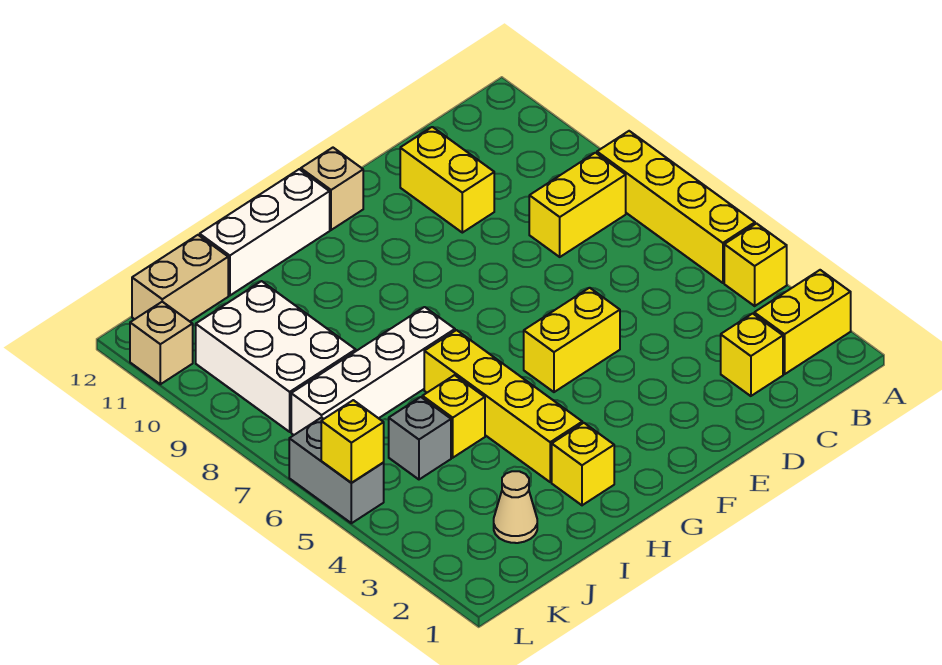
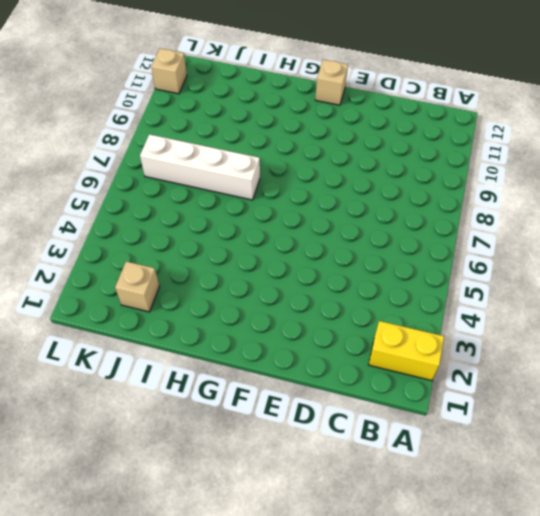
tan brick J2 level 1 -> tan cone J2 level 1
none -> yellow brick A4 level 1
none -> yellow brick A5:A8 level 1
none -> yellow brick B8:C8 level 1

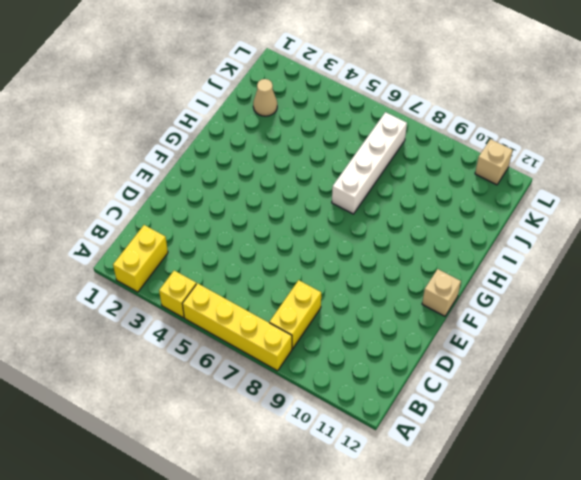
none -> yellow brick C2 level 1
none -> yellow brick D10:D11 level 1
none -> yellow brick E5:F5 level 1

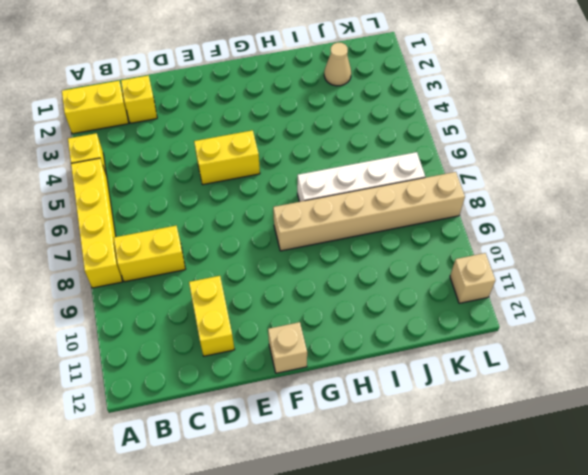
tan brick G8:L8 level 1 -> white brick J8:K10 level 1
none -> white brick G12:I12 level 1
none -> yellow brick H2 level 1
none -> yellow brick H3:H6 level 1

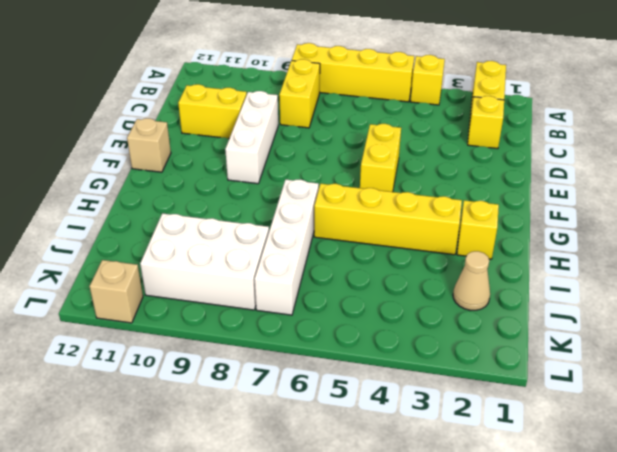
white brick D9:F9 level 1 -> white brick G12:I12 level 1
none -> yellow brick I5 level 1
none -> grey brick J5 level 1
none -> tan brick J12:K12 level 1

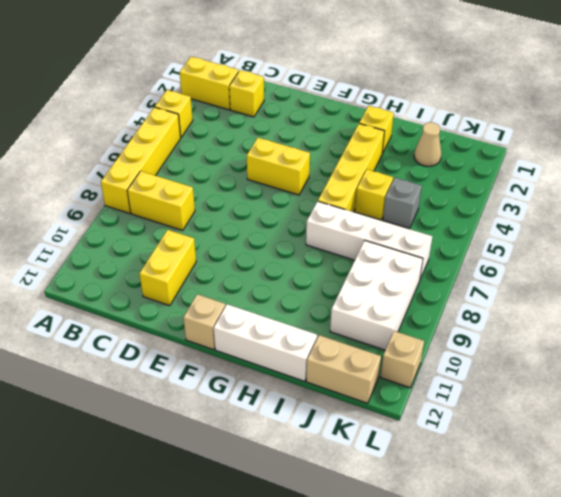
none -> grey brick L5:L6 level 1
none -> yellow brick L5 level 2

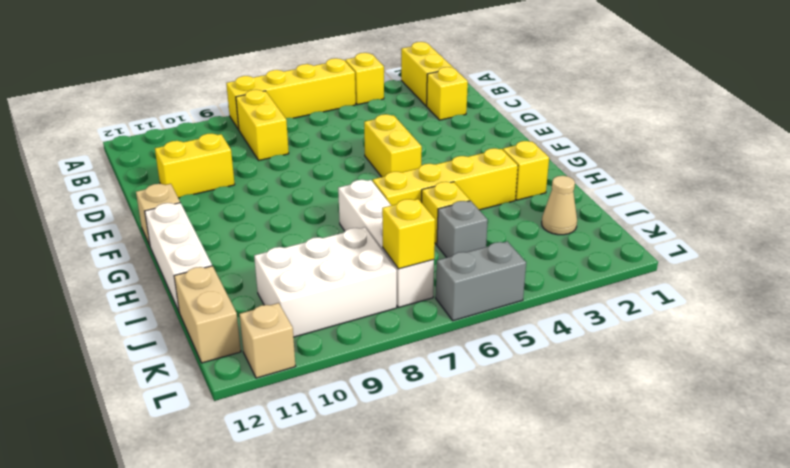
yellow brick K7 level 2 -> yellow brick L5 level 2

